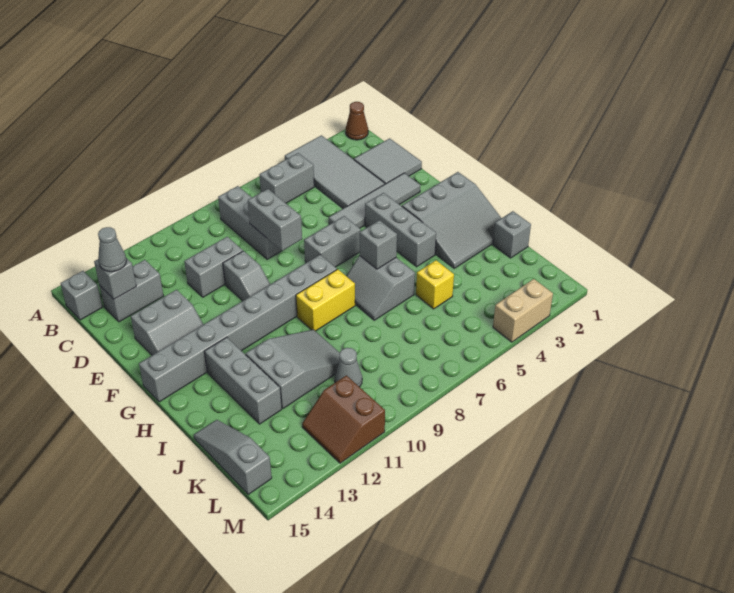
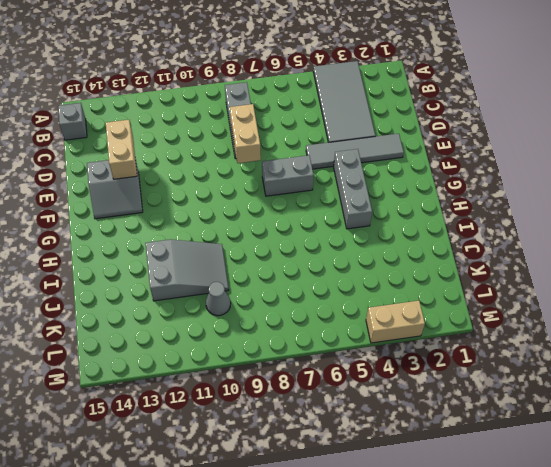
tan brick D8:E8 level 2 -> grey brick D8:E8 level 2
tan brick D13:E13 level 2 -> none
none -> brown cone A1 level 1
none -> grey brick B5:B6 level 1
none -> grey tile C1:D2 level 1

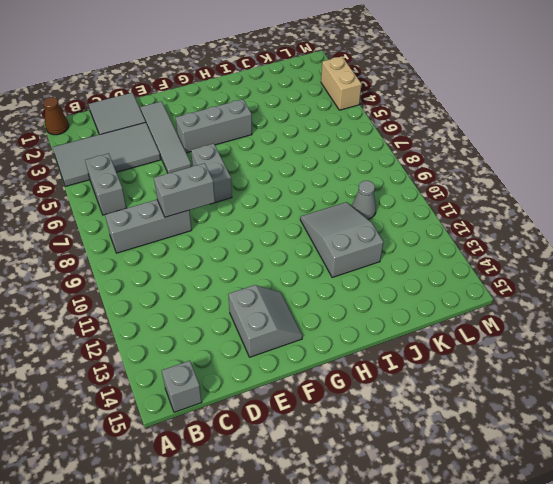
none -> grey brick C13:C14 level 1
none -> grey brick D10:D11 level 1
none -> grey slope E10:F10 level 1 top E

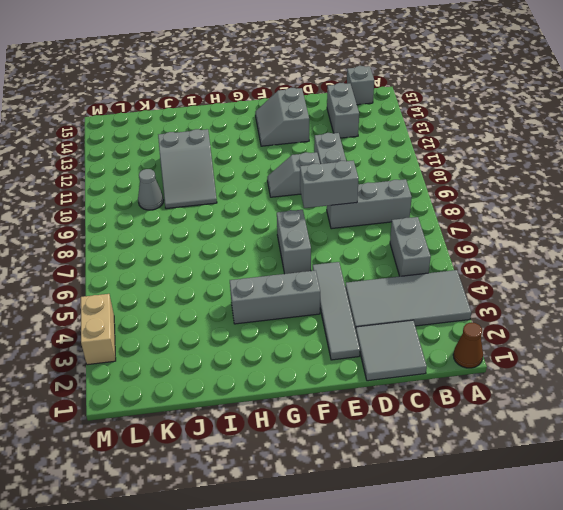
none -> grey slope G1:I3 level 1 top G
none -> grey brick G8:G15 level 1
none -> grey slope H6:I7 level 1 top 6

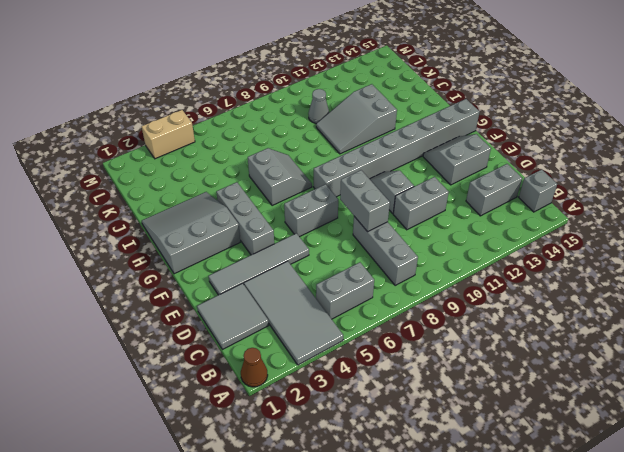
none -> yellow brick H8:H9 level 1
none -> grey brick H13:J13 level 1
none -> grey brick J1 level 1

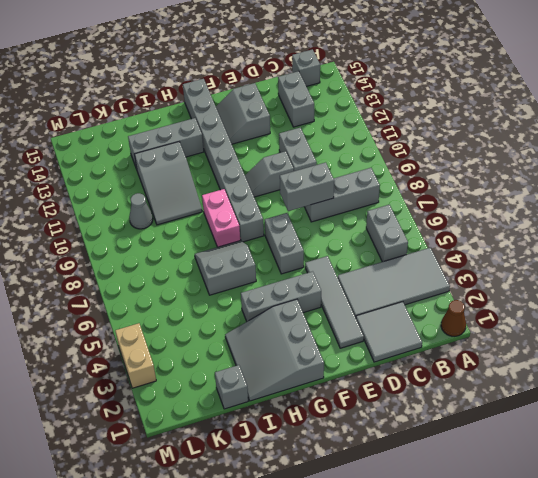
pink brick H8:H9 level 1 -> yellow brick H8:H9 level 1
none -> yellow brick J5 level 1
none -> grey slope J15:L15 level 1 top L
none -> brown slope L11:M12 level 1 top 11

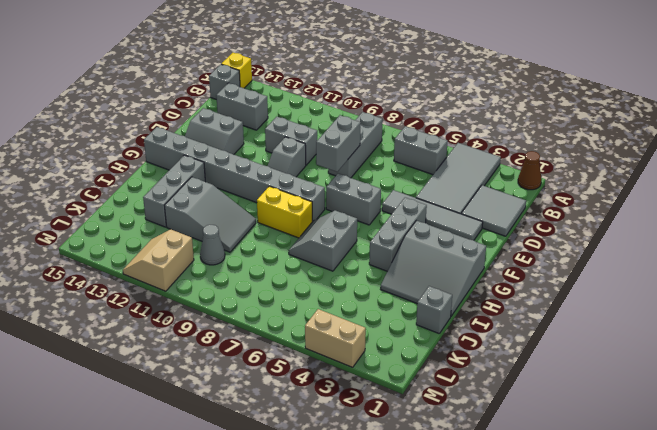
yellow brick A15 level 1 -> yellow brick J5 level 1
tan slope L11:M12 level 1 top 11 -> brown slope L11:M12 level 1 top 11
none -> grey slope J15:L15 level 1 top L
none -> grey brick C14 level 2
none -> grey brick H6 level 2

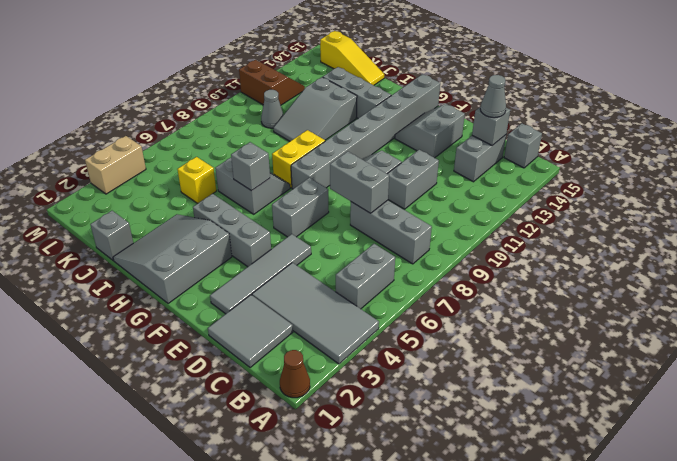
yellow slope J15:L15 level 1 top L -> grey slope J15:L15 level 1 top L

